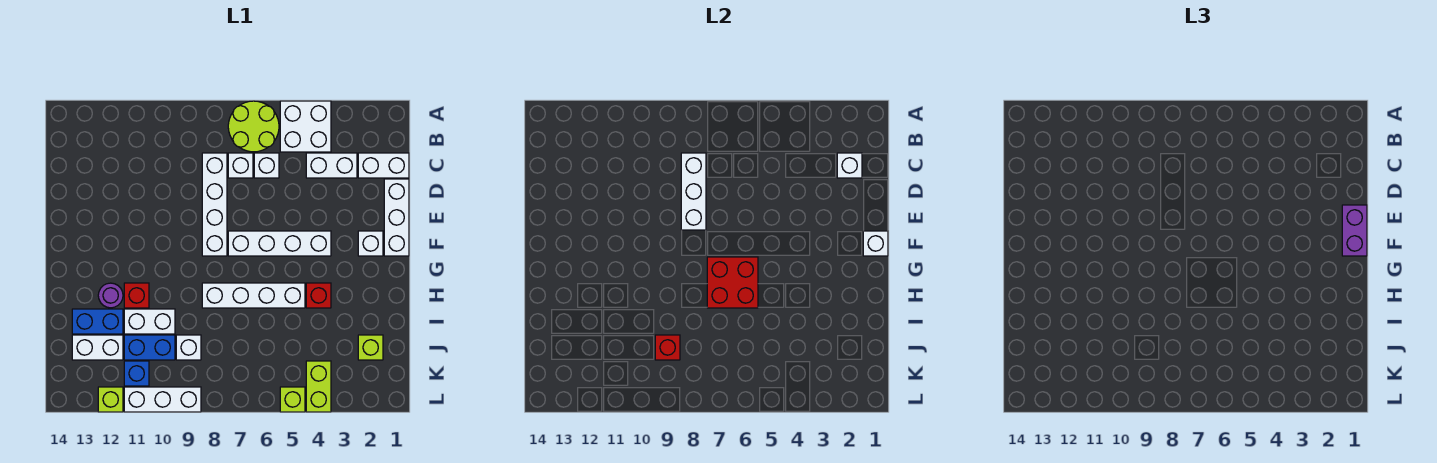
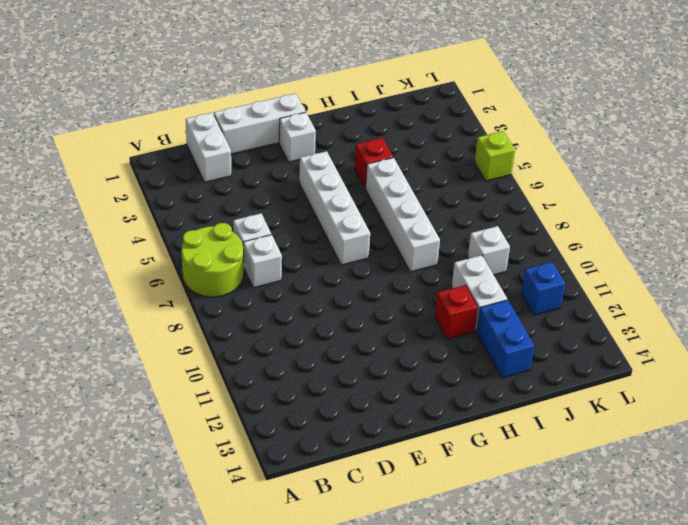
none -> white brick A4:B5 level 1
none -> white brick C3:C4 level 1
none -> white brick C8:F8 level 1
none -> purple round brick H12 level 1

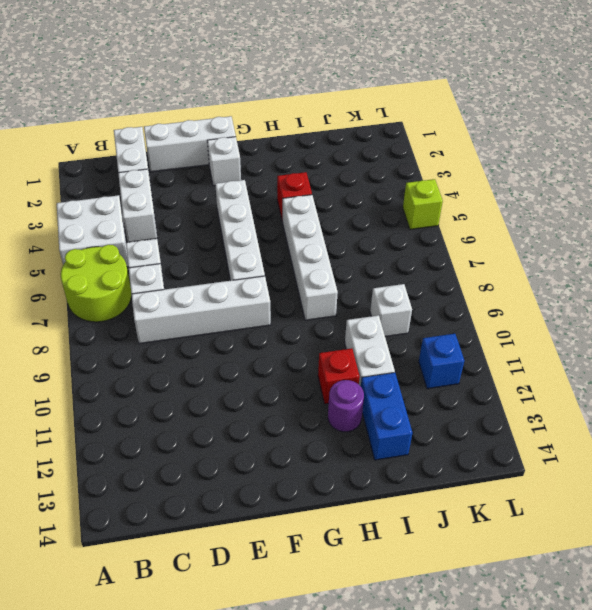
none -> lime brick J2 level 1
none -> blue brick J10:J11 level 1
none -> white brick J12:J13 level 1
none -> lime brick K4:L4 level 1

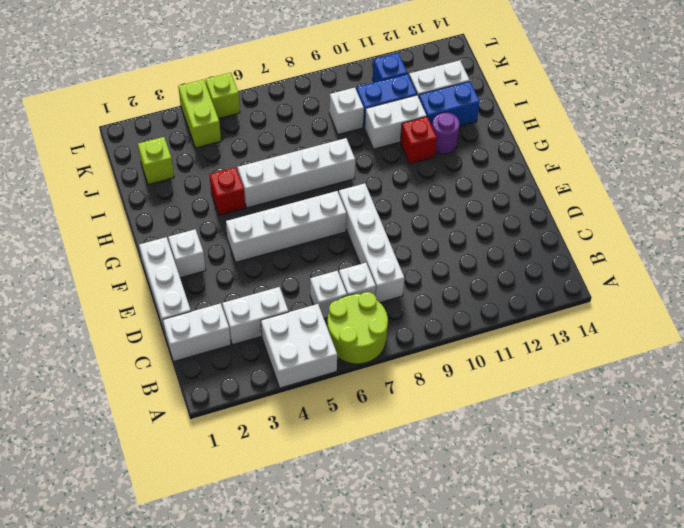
none -> white brick L9:L11 level 1
none -> lime brick L12 level 1
none -> white brick C2 level 2
none -> white brick C8:E8 level 2

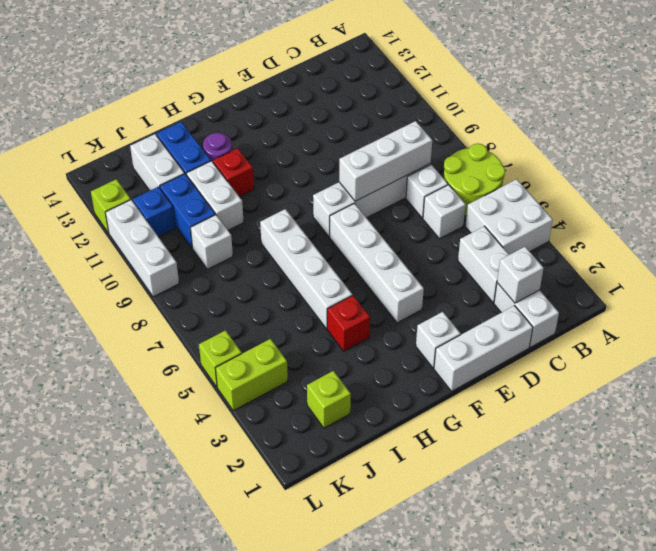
none -> white brick F1 level 2
none -> red brick G6:H7 level 2
none -> red brick J9 level 2
none -> purple brick E1:F1 level 3

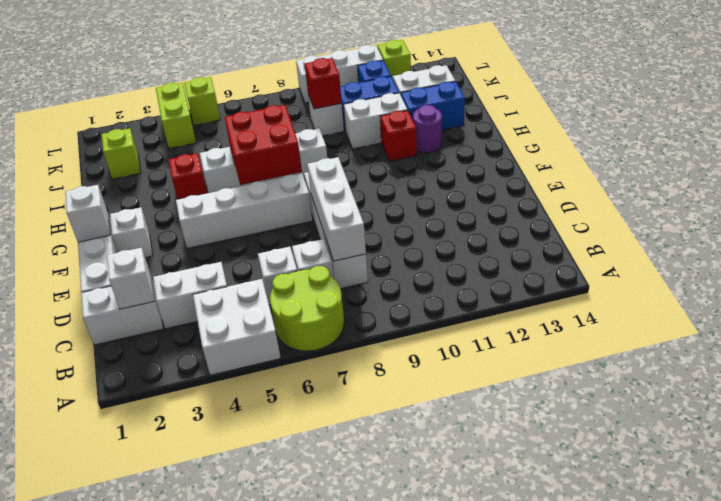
none -> purple brick E1:F1 level 3

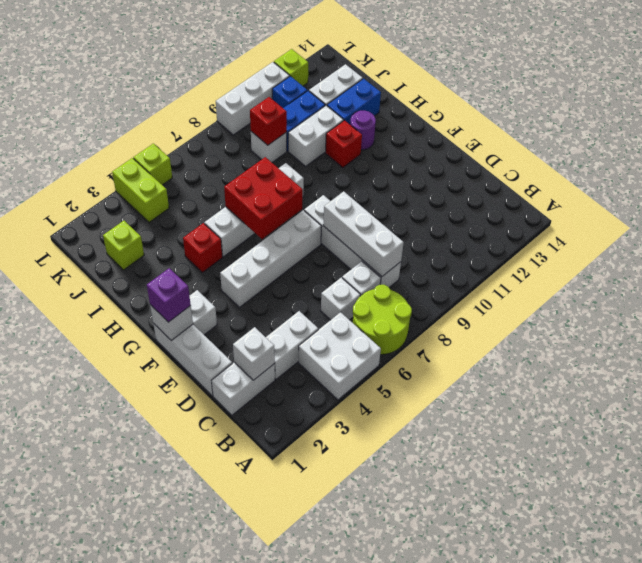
purple brick F1 level 3 -> purple brick E1:F1 level 3

